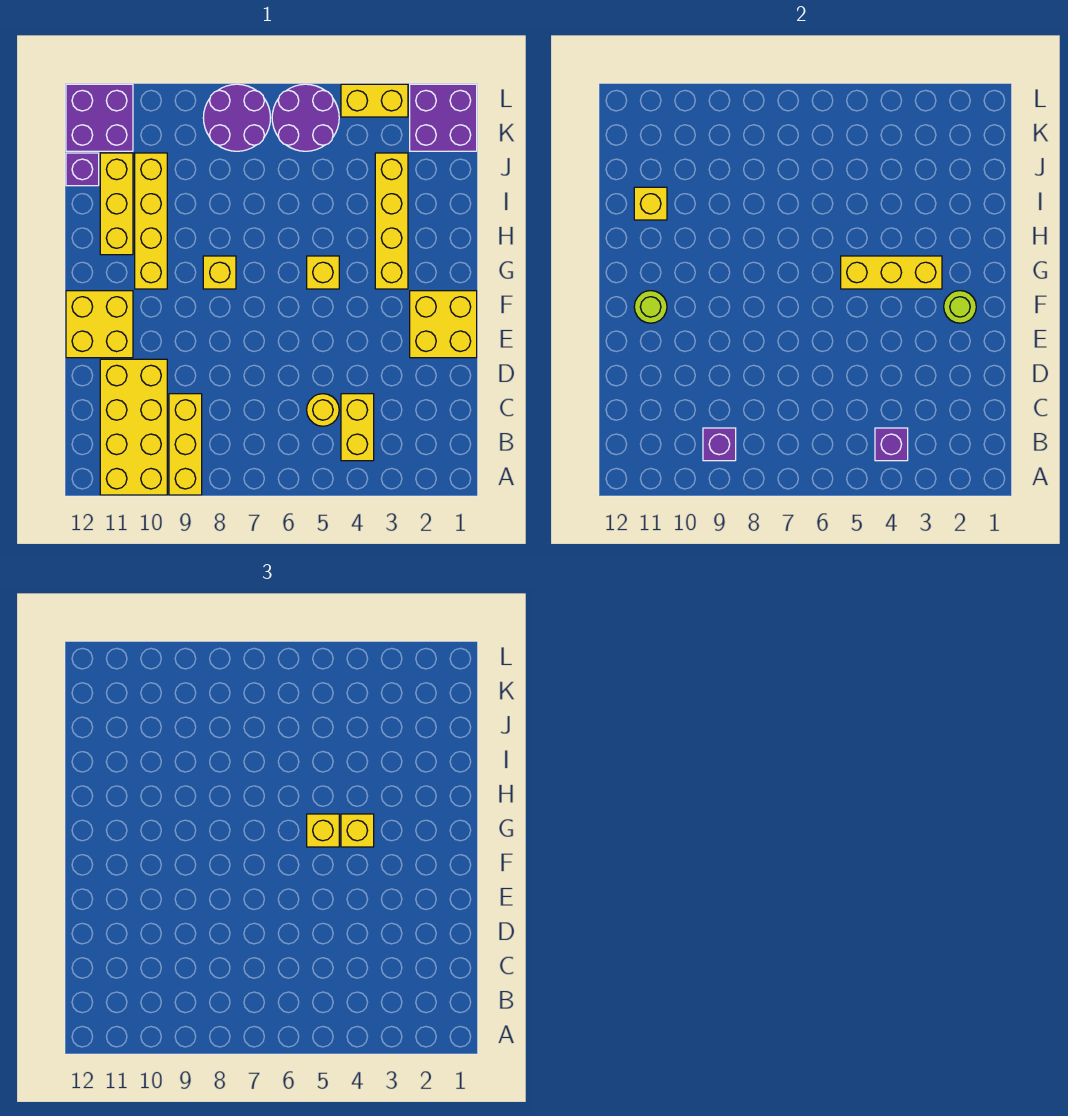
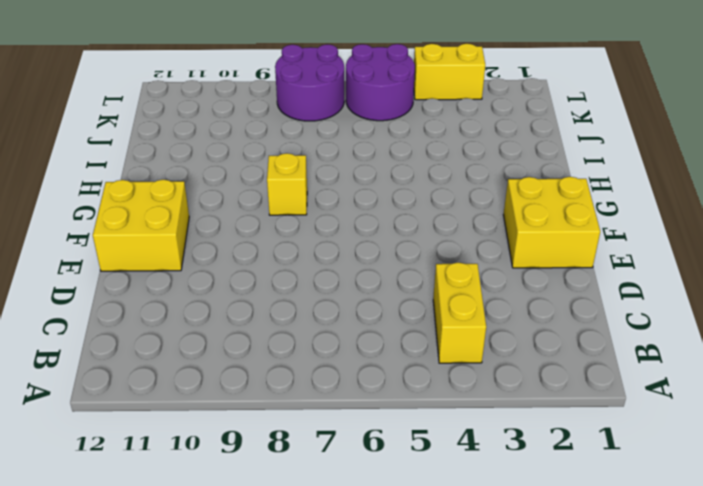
none -> yellow brick A9:C9 level 1
none -> yellow brick A10:D11 level 1
none -> yellow round brick C5 level 1

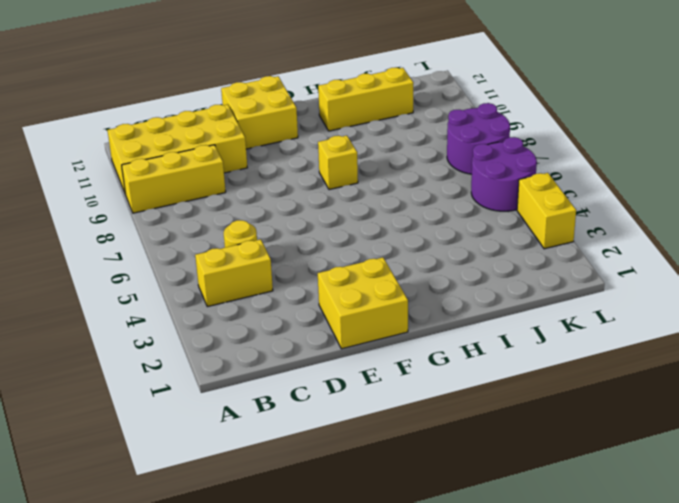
none -> yellow brick G3:J3 level 1
none -> yellow brick G5 level 1
none -> yellow brick G10:J10 level 1

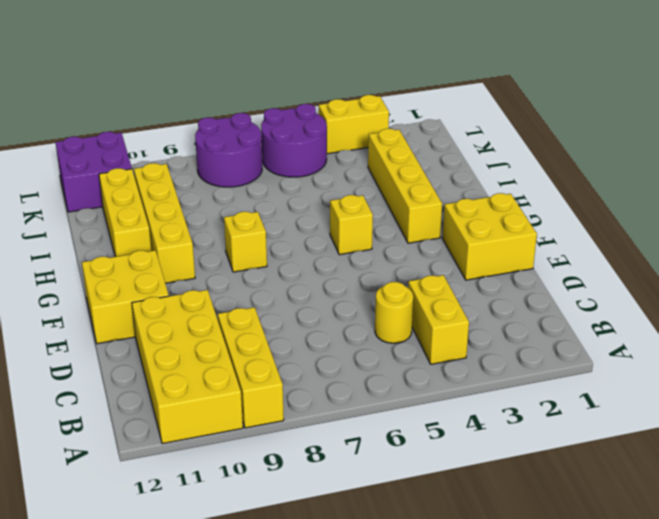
none -> purple brick J12 level 1
none -> purple brick K1:L2 level 1
none -> purple brick B4 level 2

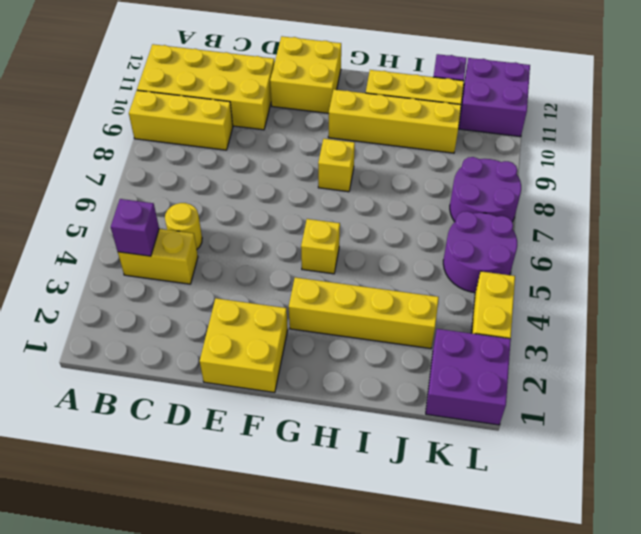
none -> purple brick B9 level 2
none -> lime round brick F2 level 2
none -> lime round brick F11 level 2

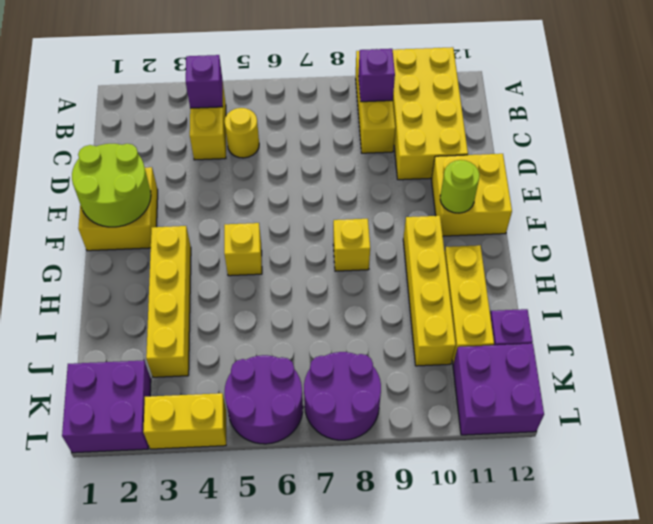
lime round brick E1:F2 level 2 -> lime round brick F2 level 2
none -> yellow brick G3:G5 level 2
none -> yellow brick I11 level 2
none -> yellow brick G4 level 3

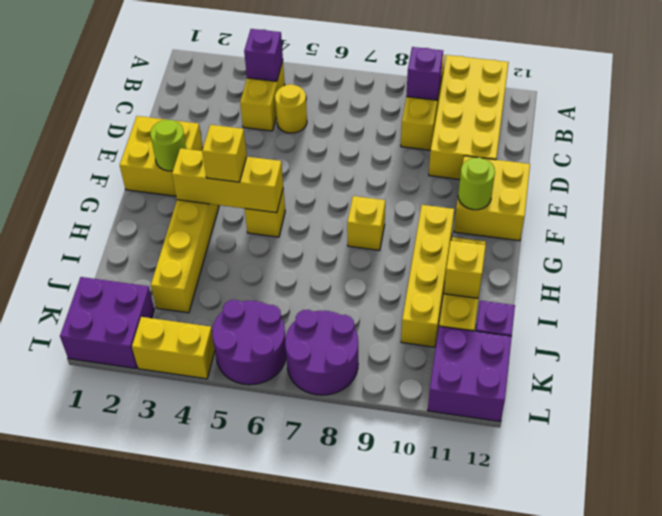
none -> yellow brick G5 level 3

